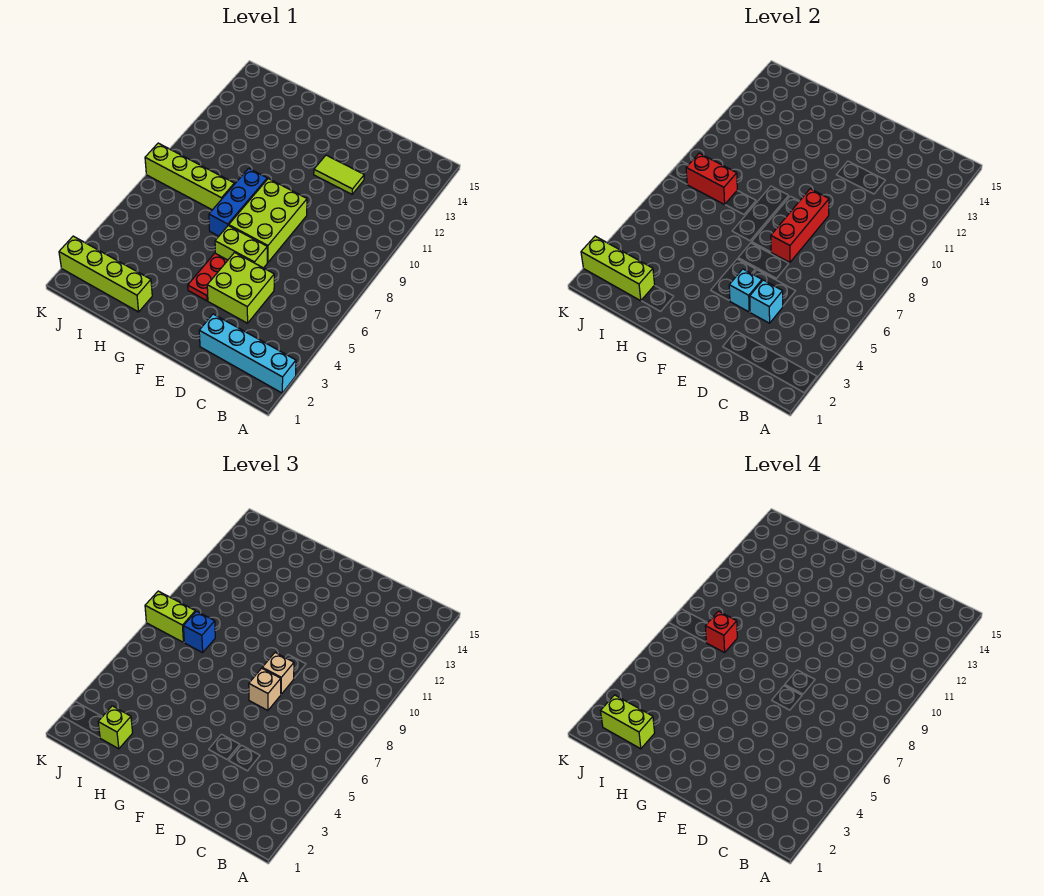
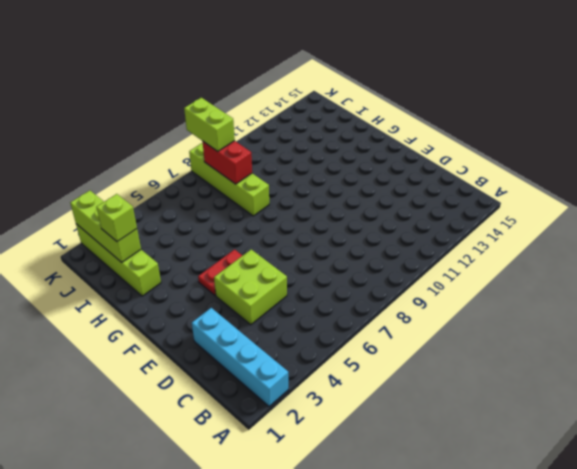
none -> lime tile D12:E12 level 1
none -> lime brick E6:F6 level 1
none -> lime brick E7:F9 level 1

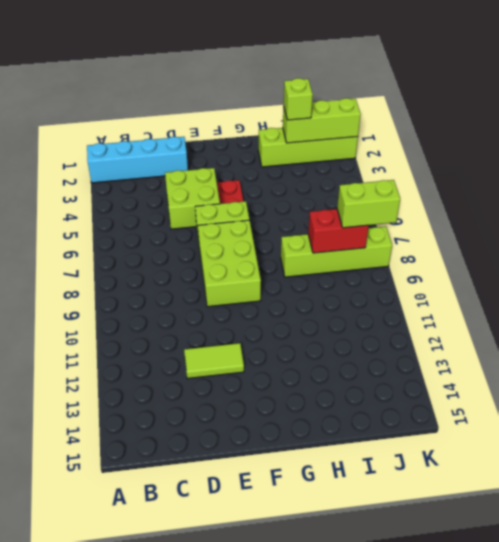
none -> blue brick G7:G9 level 1
none -> cyan brick D4 level 2
none -> cyan brick E4 level 2

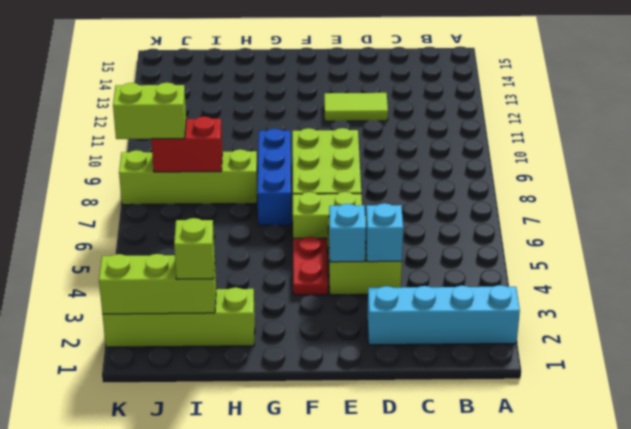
none -> red brick E7:E9 level 2
none -> tan brick E7 level 3
none -> tan brick E8 level 3

